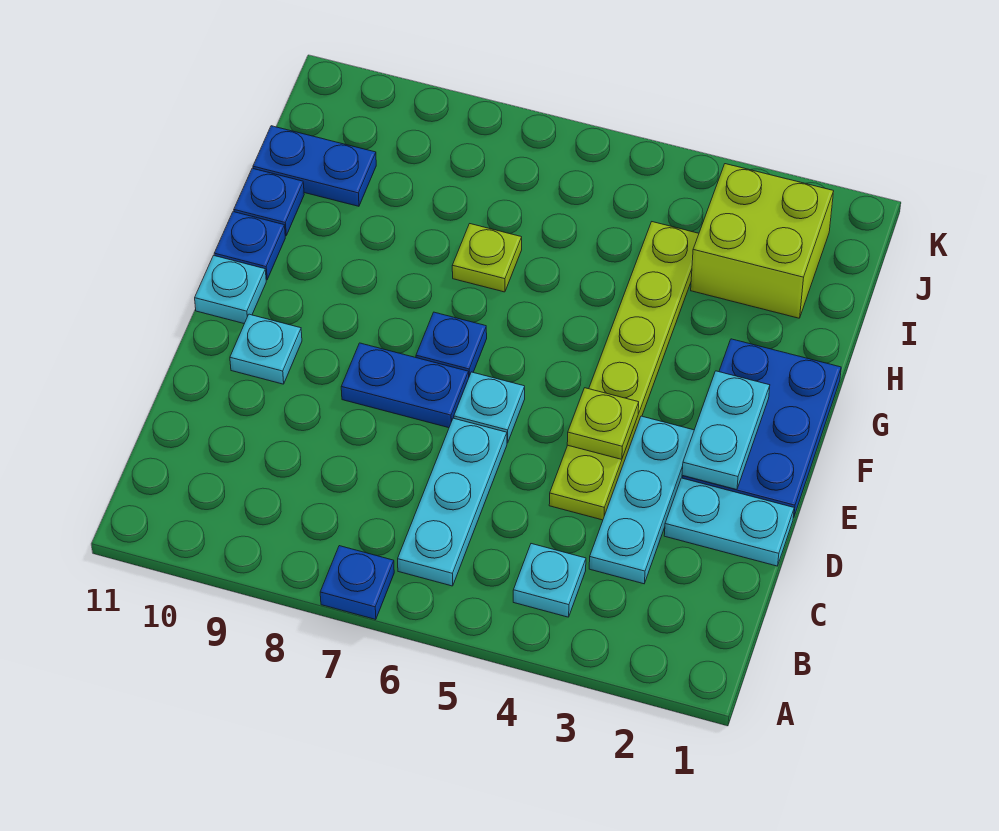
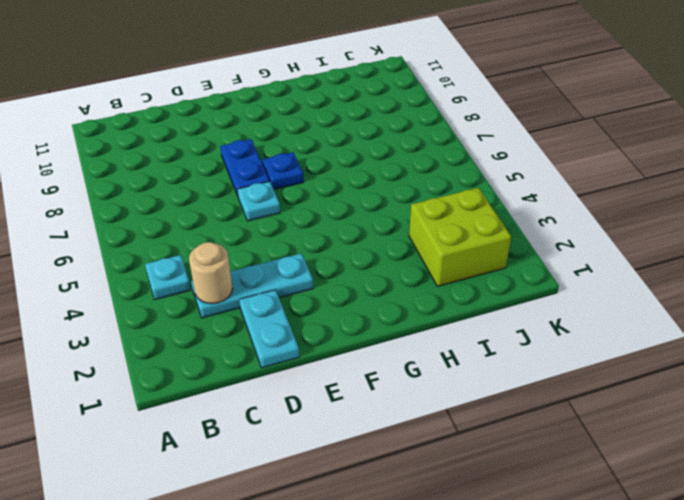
tan round brick C3 level 2 -> none
none -> blue plate A7 level 1
none -> cyan plate B6:D6 level 1
none -> lime plate D4:I4 level 1

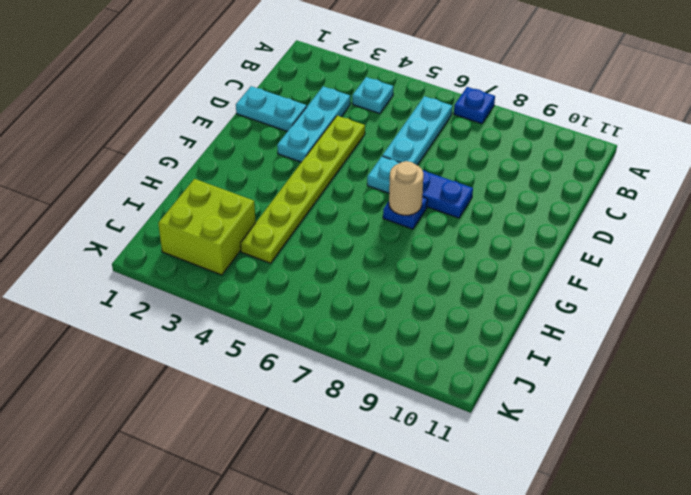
tan round brick F7 level 2 -> none
none -> blue plate E1:G2 level 1
none -> cyan plate E10 level 1
none -> cyan plate F11 level 1

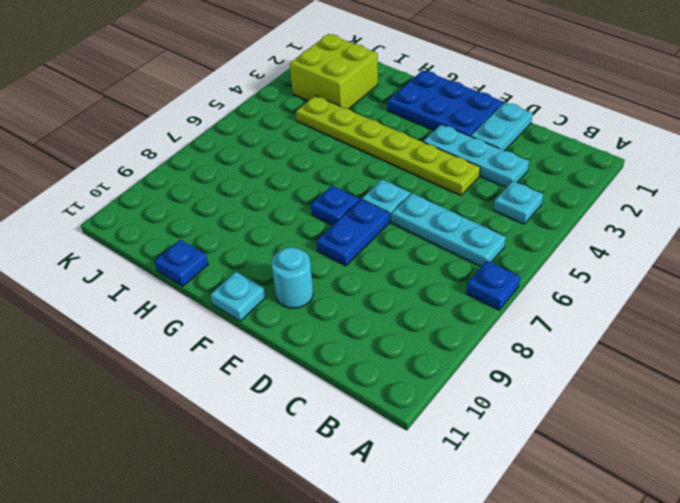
cyan round brick E10 level 1 -> cyan plate E10 level 1
none -> blue plate G11 level 1
none -> lime plate H7 level 1
none -> blue plate I10:I11 level 1

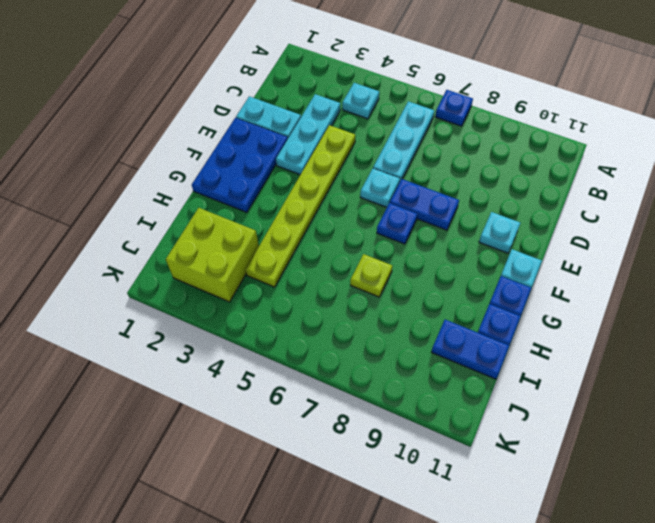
none -> cyan plate E2:F2 level 2
none -> lime plate E4 level 2

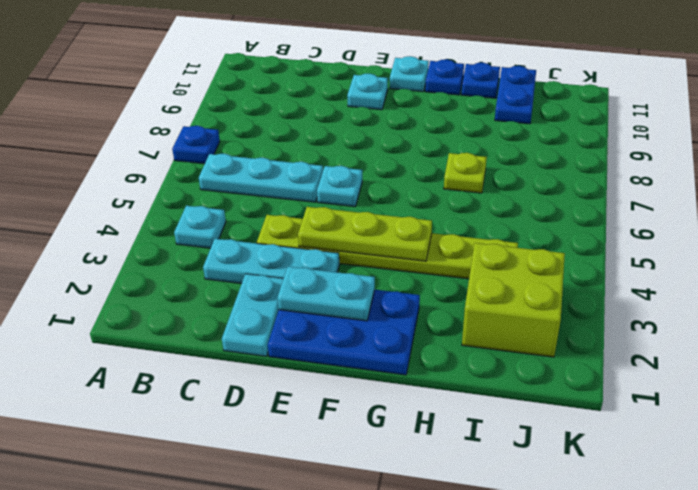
lime plate E4:G4 level 2 -> lime plate E4 level 2
none -> blue plate E7:E8 level 1
none -> blue plate F7 level 1

